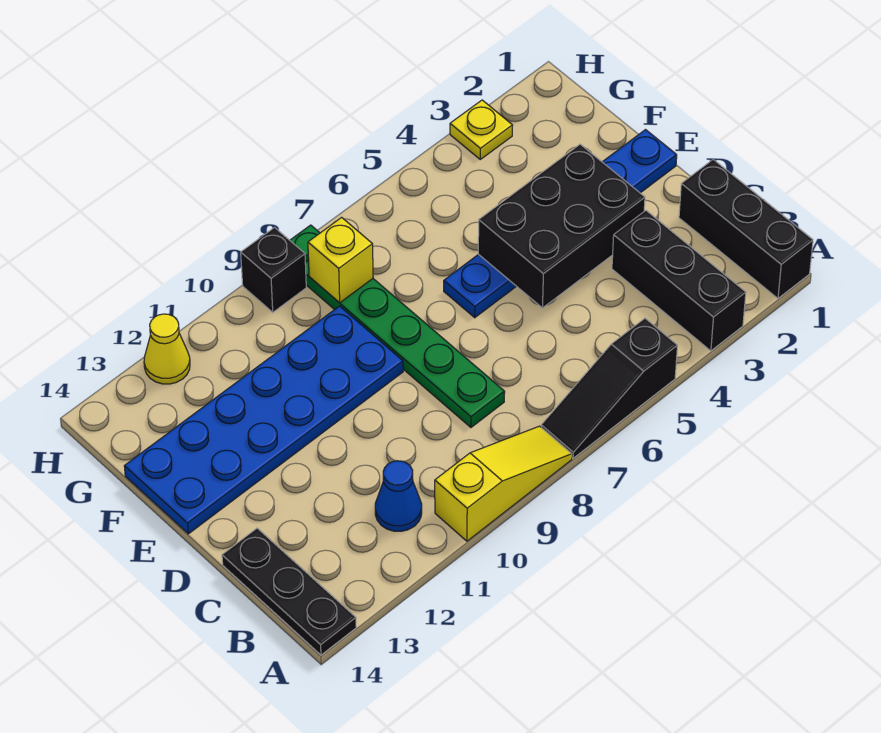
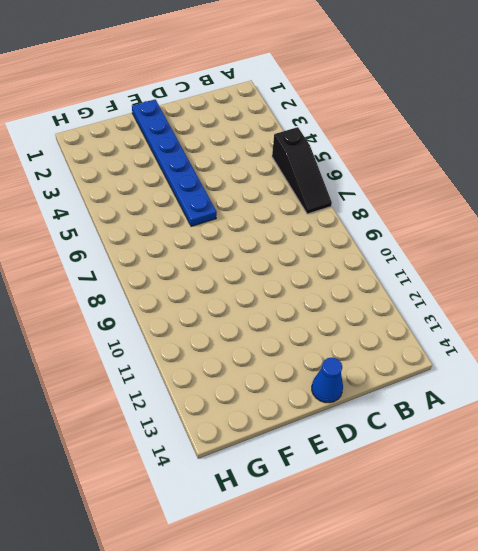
blue cone D14 level 1 -> blue cone B11 level 1
none -> black brick A1:C1 level 1
none -> black brick A3:C3 level 1
none -> yellow slope A8:A10 level 1 top 10

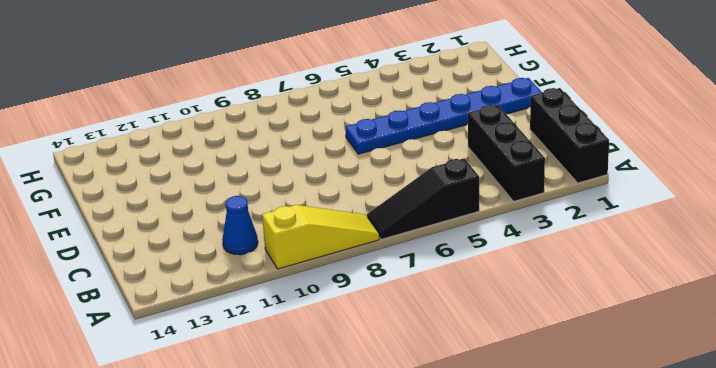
none -> black plate A14:C14 level 1
none -> green plate C8:H8 level 1
none -> blue plate E9:F14 level 1

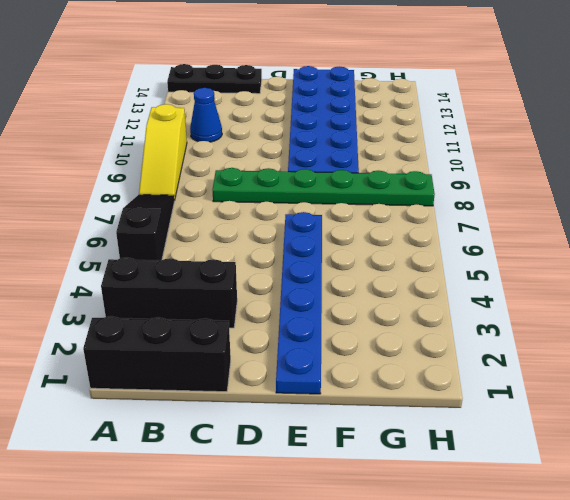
none -> yellow plate H3 level 1
none -> black brick H9 level 1
none -> yellow cone H12 level 1

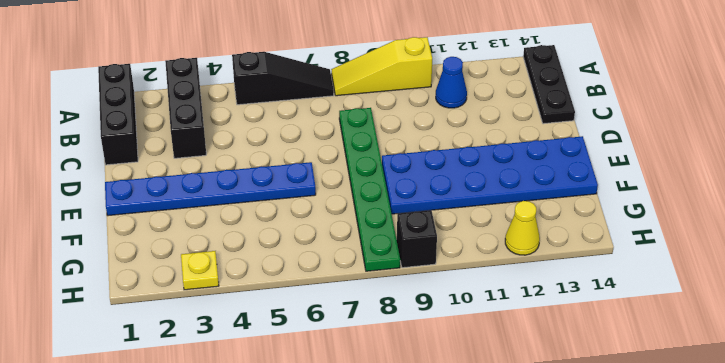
none -> black brick D3:E5 level 2
none -> yellow brick G8 level 2

